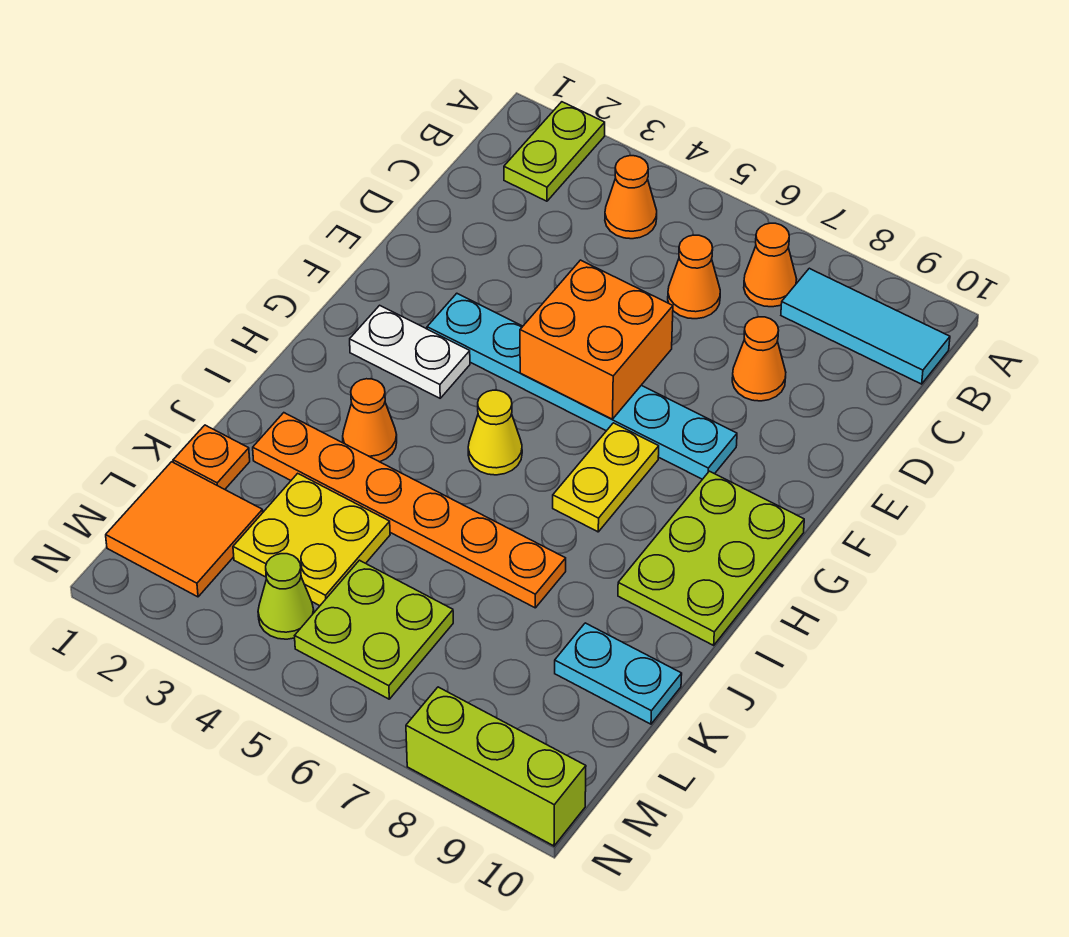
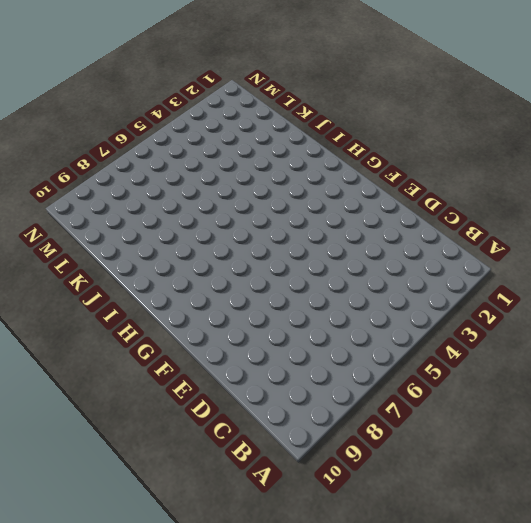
none -> lime plate A2:B2 level 1
none -> orange cone B4 level 1
none -> orange cone B7 level 1

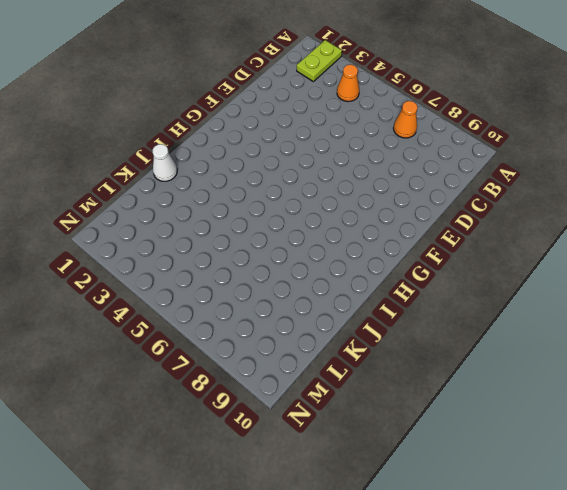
white cone J1 level 1 -> none
none -> cyan tile B8:B10 level 1
none -> orange cone C6 level 1
none -> orange cone D8 level 1

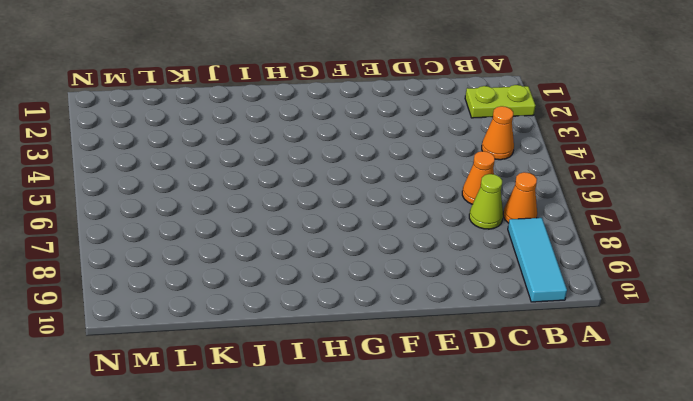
lime cone C7 level 1 -> lime cone M4 level 1
none -> orange cone D8 level 1
none -> cyan plate F3:F8 level 1
none -> white plate G2:G3 level 1

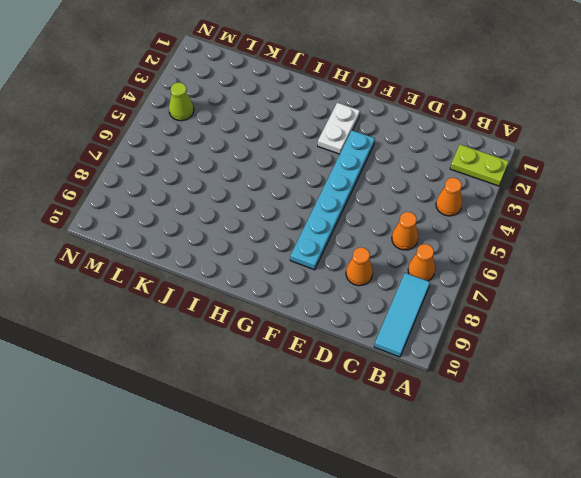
none -> yellow plate G7:H7 level 1
none -> lime plate G9:I10 level 1
none -> yellow cone H5 level 1

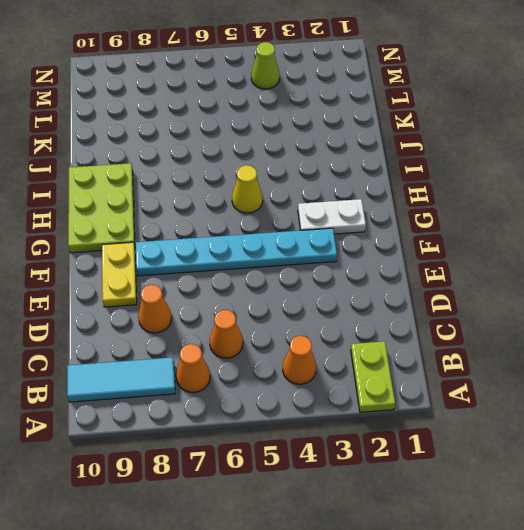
yellow plate E9:F9 level 1 -> yellow plate G7:H7 level 1
none -> orange cone I3 level 1
none -> orange plate J2:J7 level 1
none -> orange plate K1 level 1

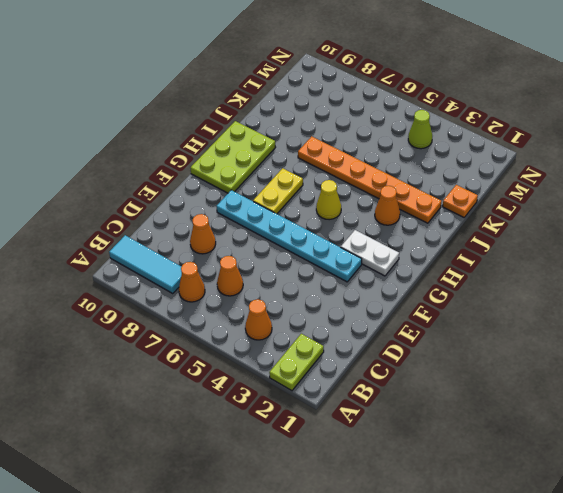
none -> yellow plate K3:L4 level 1
none -> cyan plate K9:K10 level 1
none -> orange tile L1:M2 level 1

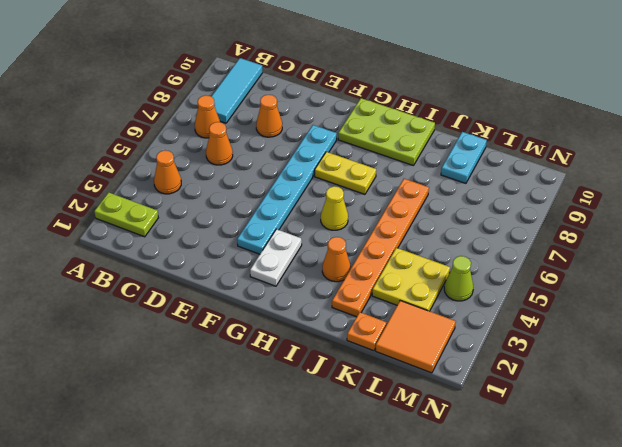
none -> lime plate L5:M6 level 1
none -> lime brick N8:N10 level 1
none -> orange brick E5:F6 level 2

